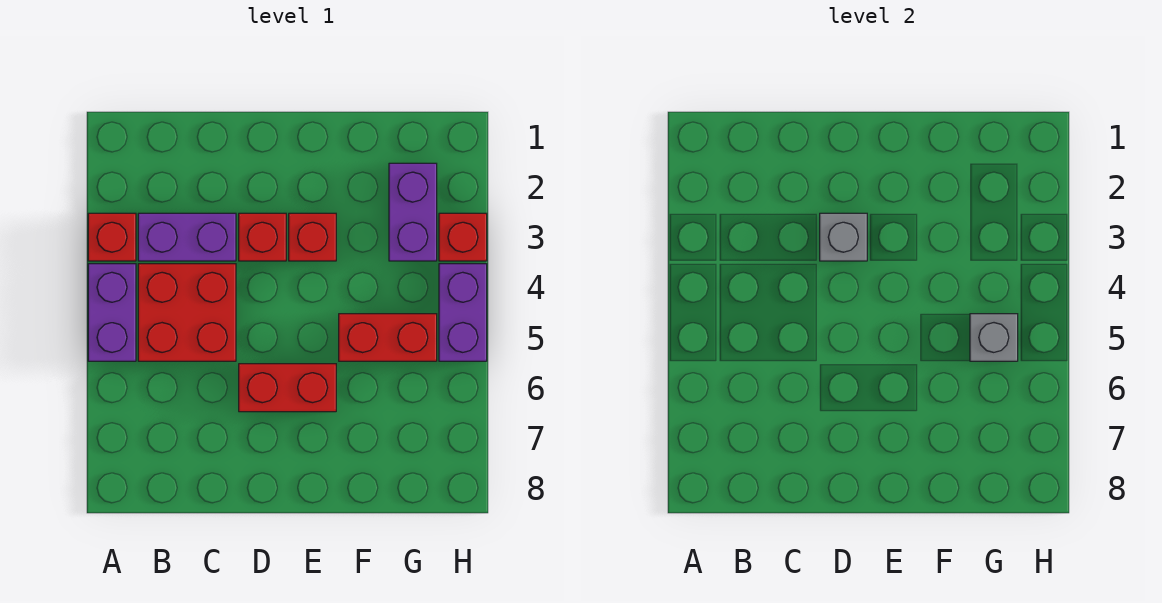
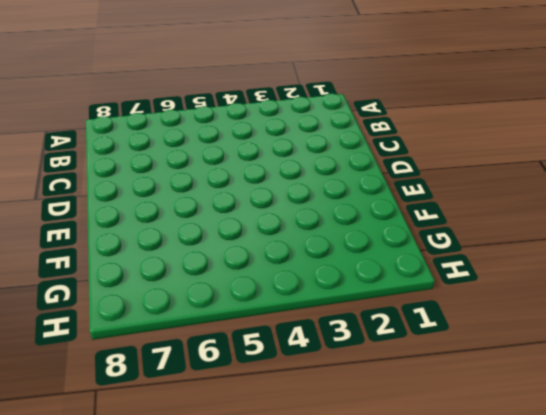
none -> red brick A3 level 1
none -> purple brick A4:A5 level 1
none -> purple brick B3:C3 level 1

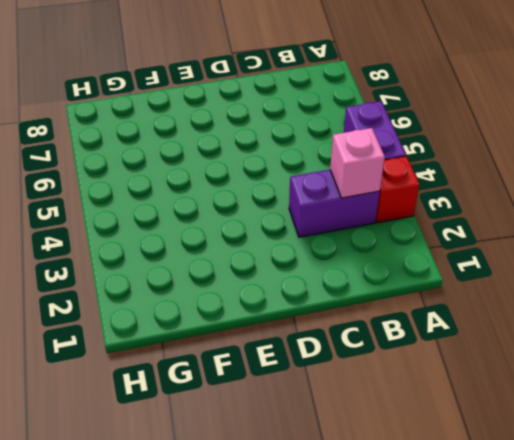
pink brick B3 level 2 -> none
none -> red brick B4:C5 level 1
none -> red brick D3 level 1
none -> red brick D6:E6 level 1

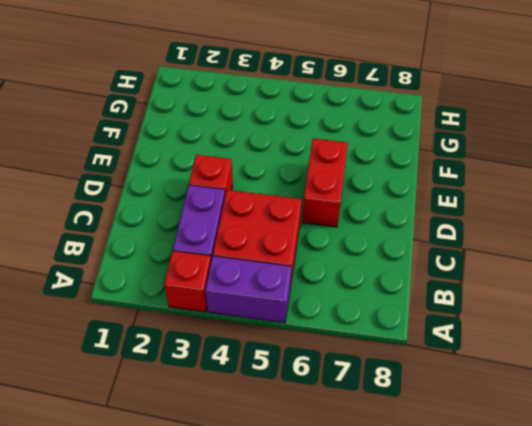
none -> red brick E3 level 1
none -> red brick F5:G5 level 1
none -> purple brick G2:G3 level 1

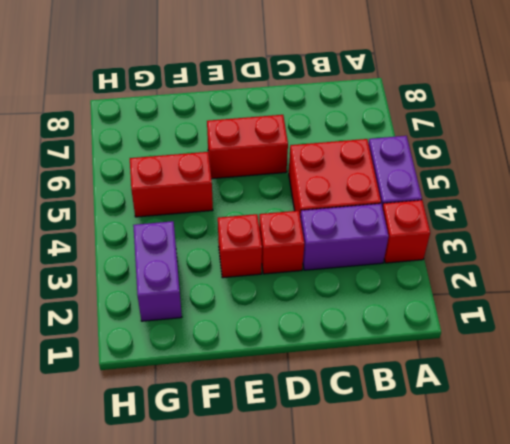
none -> red brick H3 level 1
none -> purple brick H4:H5 level 1
none -> grey brick D3 level 2

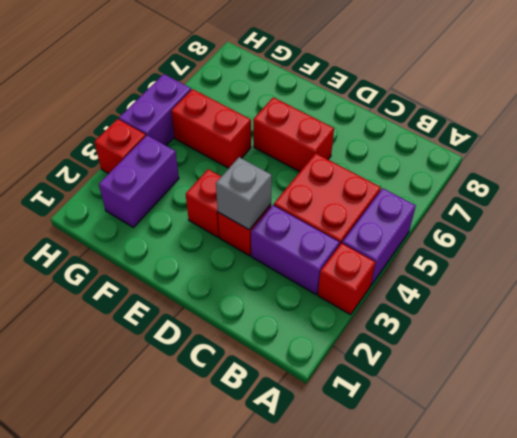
none -> grey brick G5 level 2

